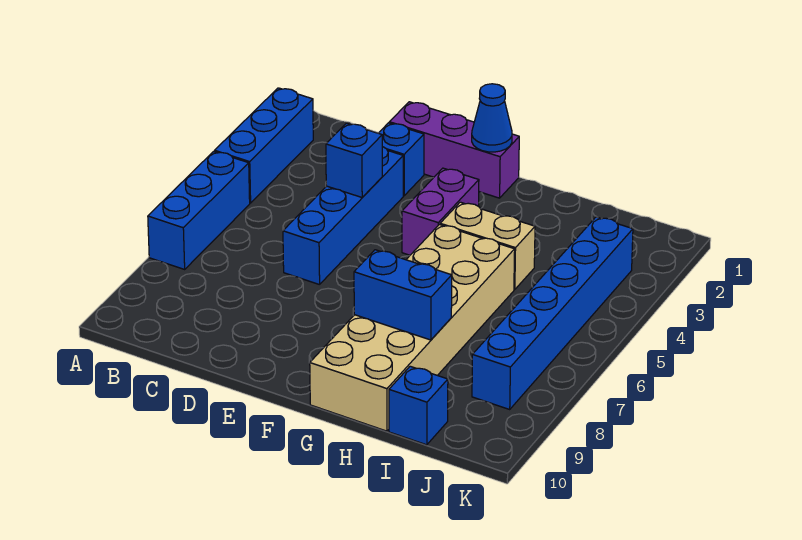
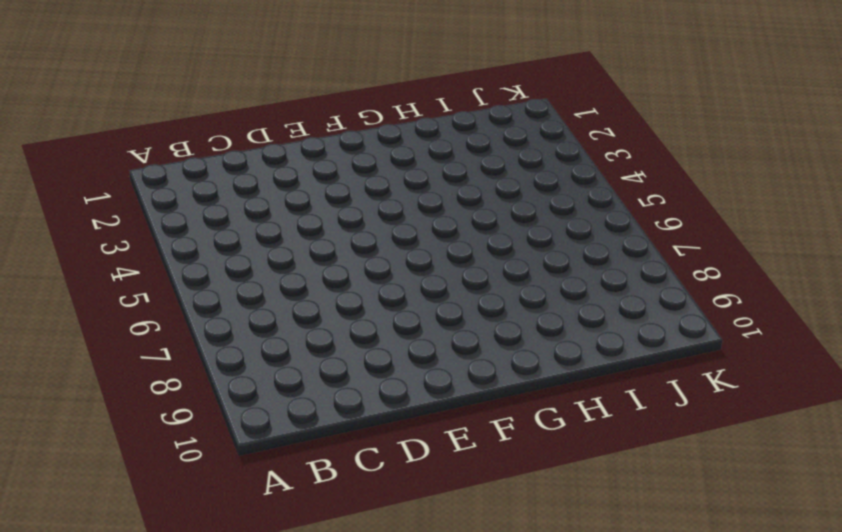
none -> blue brick A2:A4 level 1
none -> blue brick A5:A7 level 1
none -> purple brick D1:F1 level 1

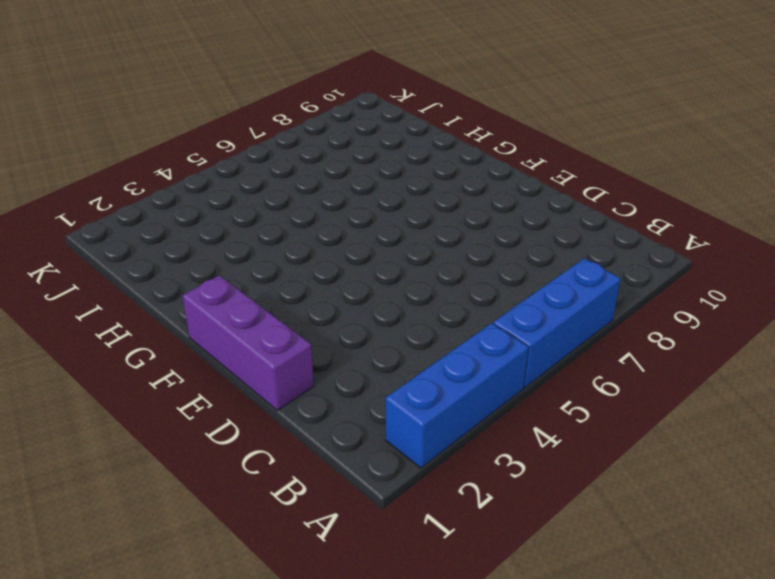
none -> blue brick D2 level 1
none -> blue brick D3:D6 level 1
none -> purple brick F3:F4 level 1

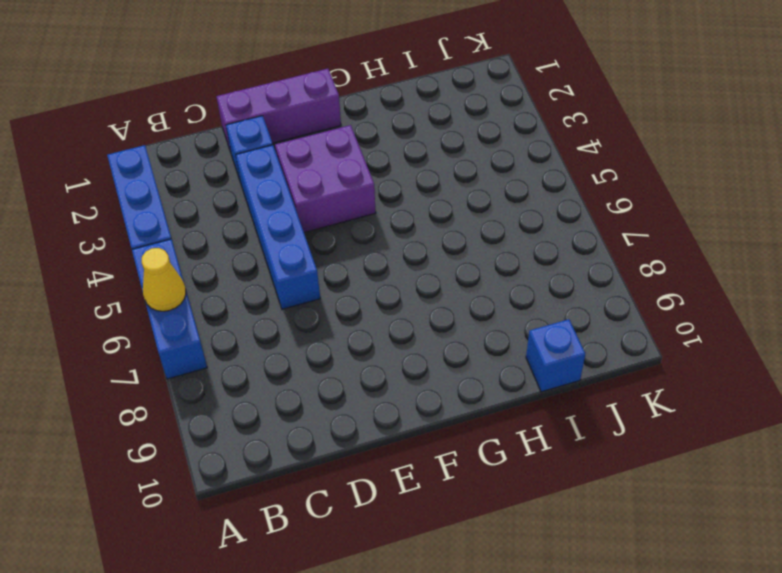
yellow cone A6 level 2 -> none
purple brick E3:F4 level 1 -> purple brick F3:F4 level 1
none -> tan brick G4:H4 level 1
none -> tan brick G5:H10 level 1
none -> blue brick J3:J8 level 1

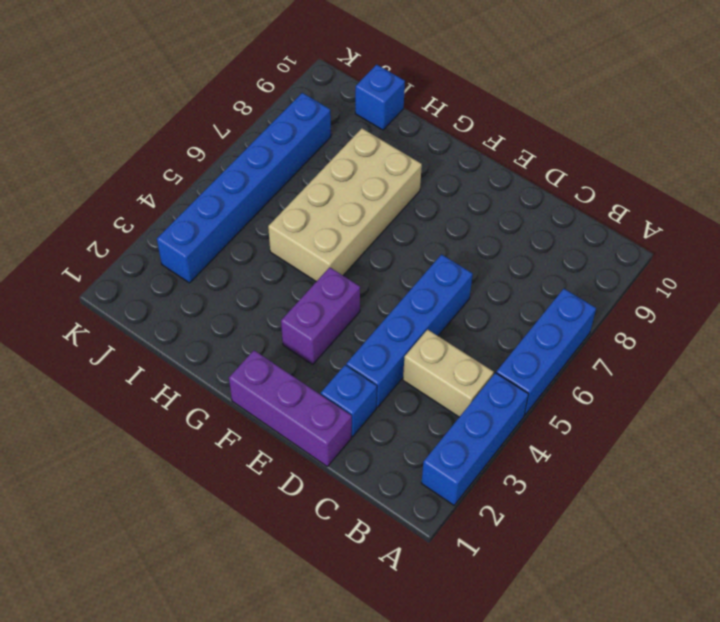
tan brick B4:C4 level 1 -> tan brick G4:H4 level 1
tan brick G5:H8 level 1 -> tan brick G5:H10 level 1
none -> blue brick D4 level 2
none -> blue cone F1 level 2
none -> blue brick G8:H8 level 2

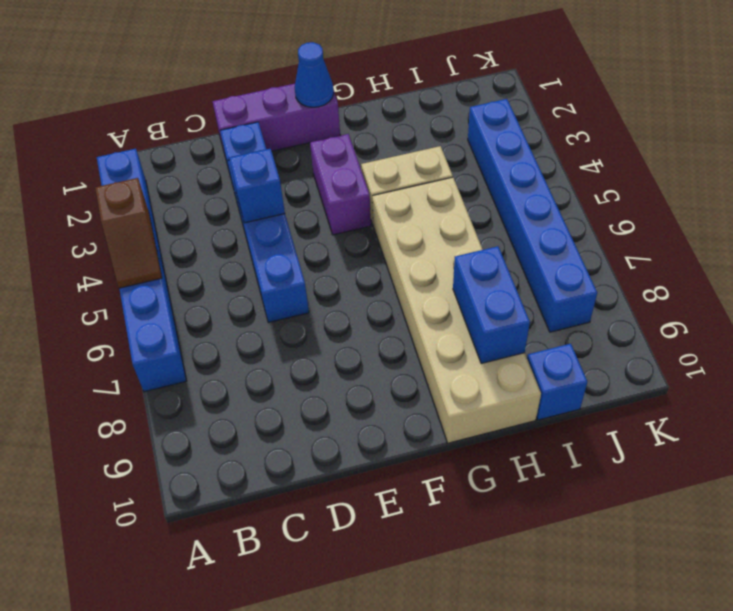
brown slope A4:A5 level 2 top 4 -> none
blue brick H8:H9 level 2 -> blue brick G8:H8 level 2

